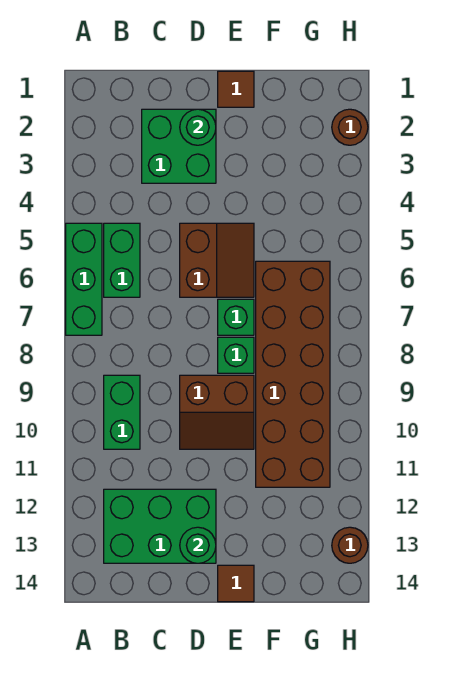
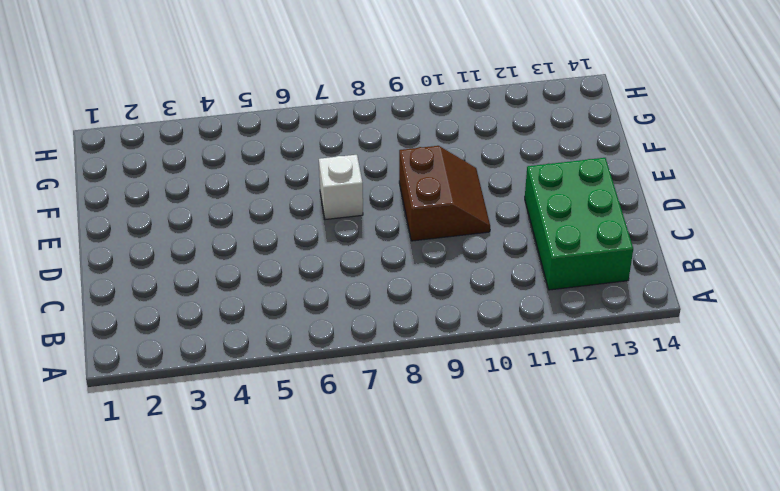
white brick E7 level 1 -> green brick E7 level 1
none -> green brick A5:A7 level 1
none -> green brick B5:B6 level 1
none -> green brick B9:B10 level 1

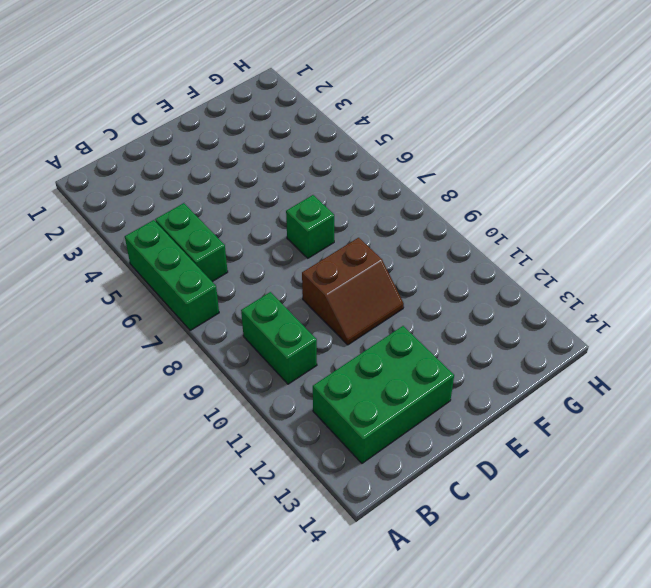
none -> green brick C2:D3 level 1
none -> brown slope D5:E6 level 1 top D
none -> brown tile E1 level 1

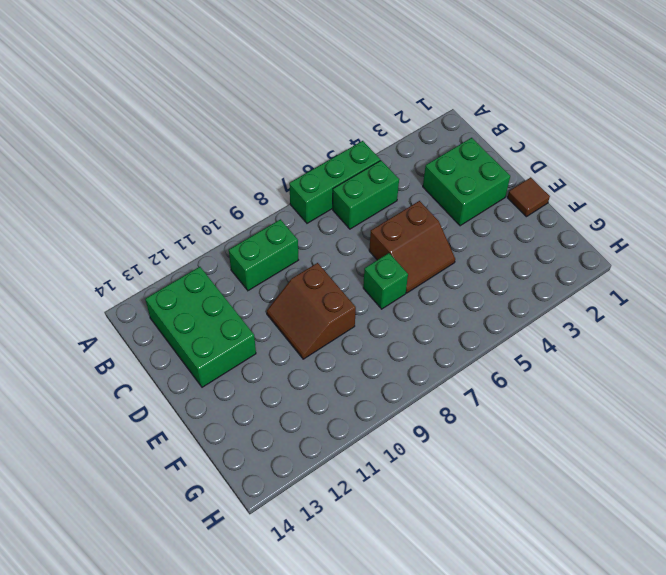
none -> green brick E8 level 1
none -> brown tile E14 level 1
none -> brown brick F6:G11 level 1

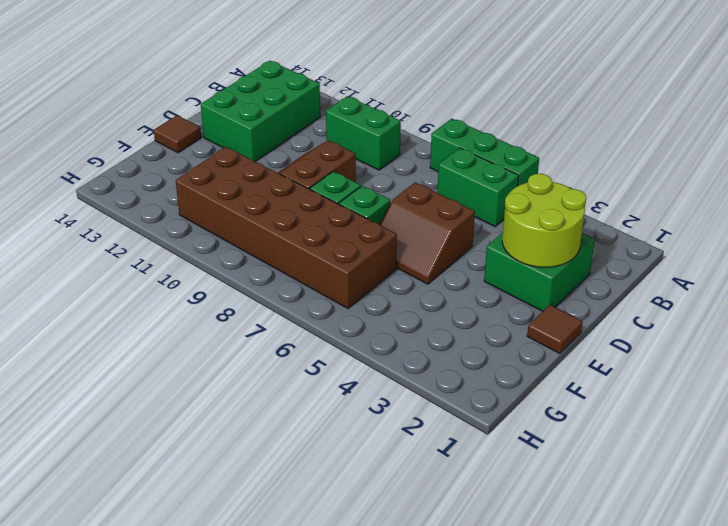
lime round brick C2:D3 level 2 -> green round brick D2 level 2
none -> brown round brick H2 level 1
none -> brown round brick H13 level 1
none -> green round brick D13 level 2

